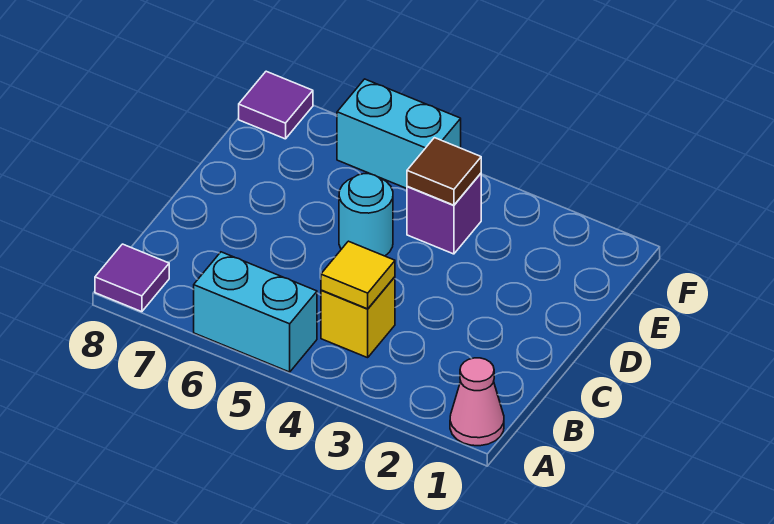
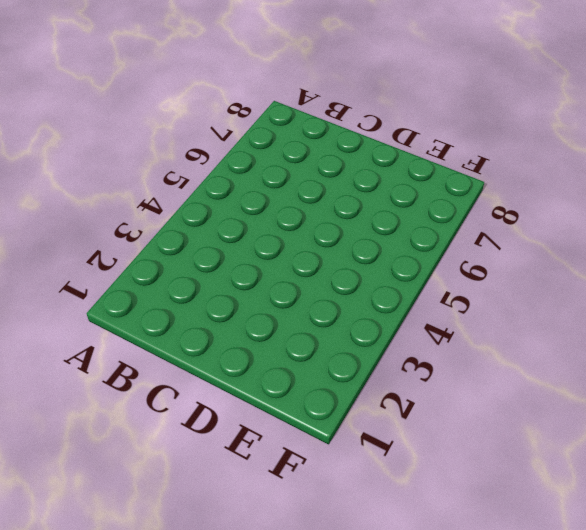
none -> pink cone A1 level 1
none -> cyan brick A5:A6 level 1

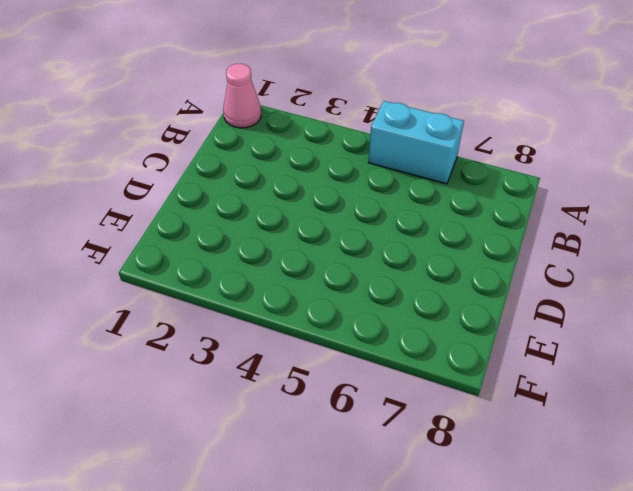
none -> purple tile A8 level 1
none -> yellow brick B4 level 1

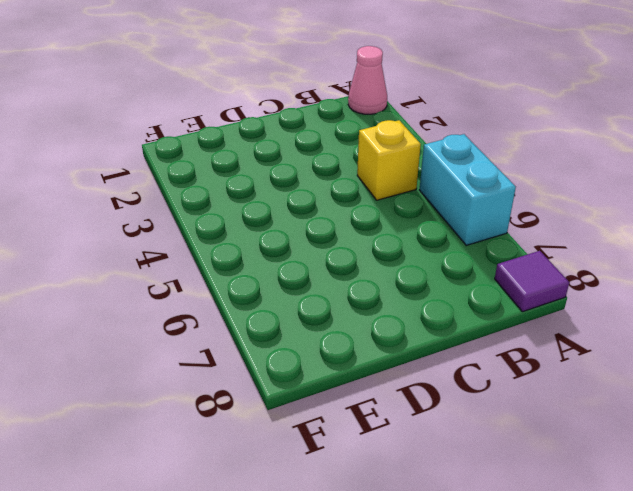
none -> cyan round brick D5 level 1
none -> purple brick E4 level 1

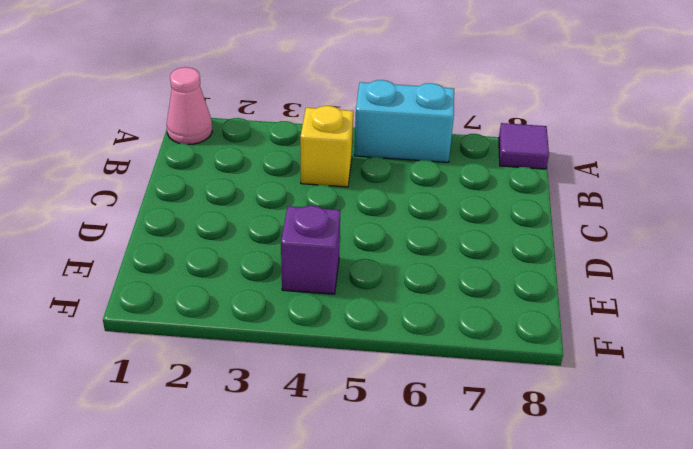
none -> cyan round brick D5 level 1
none -> cyan brick F5:F6 level 1

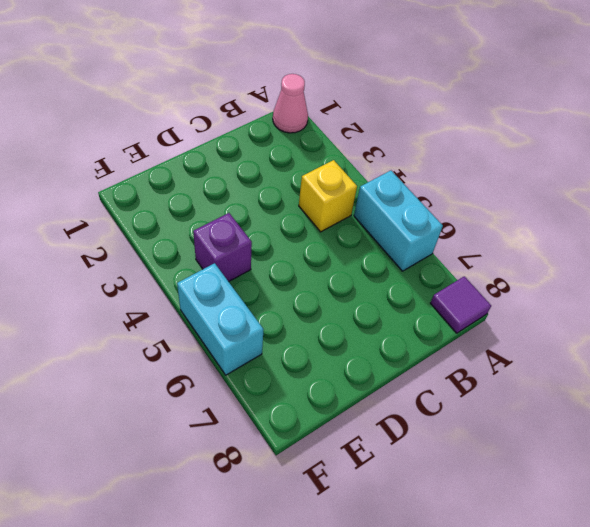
none -> cyan round brick D5 level 1
none -> purple tile F8 level 1

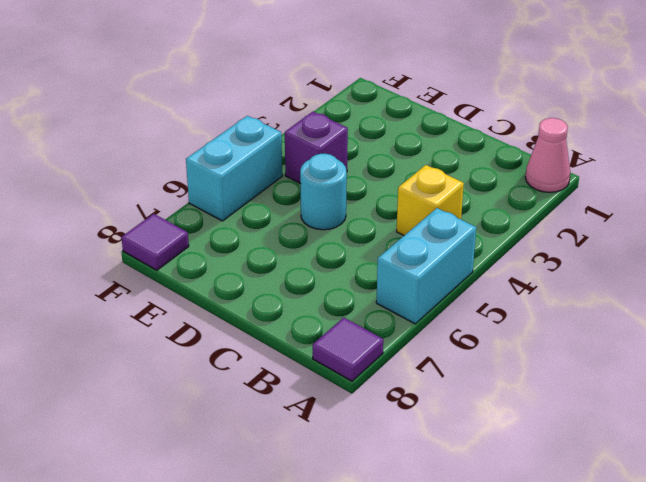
none -> yellow tile B4 level 2
none -> brown tile E4 level 2

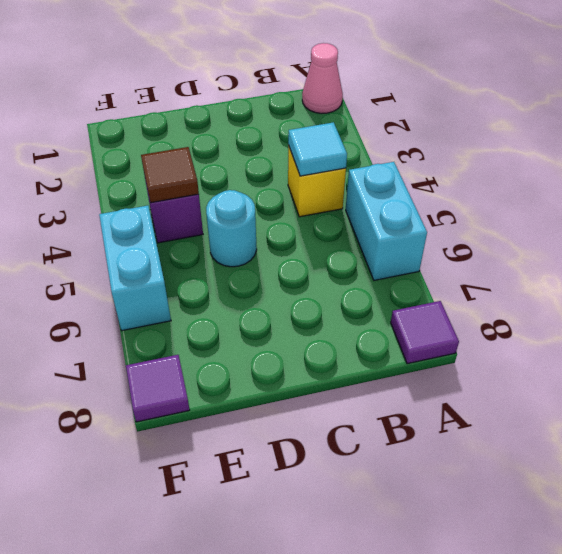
cyan tile B4 level 2 -> yellow tile B4 level 2

